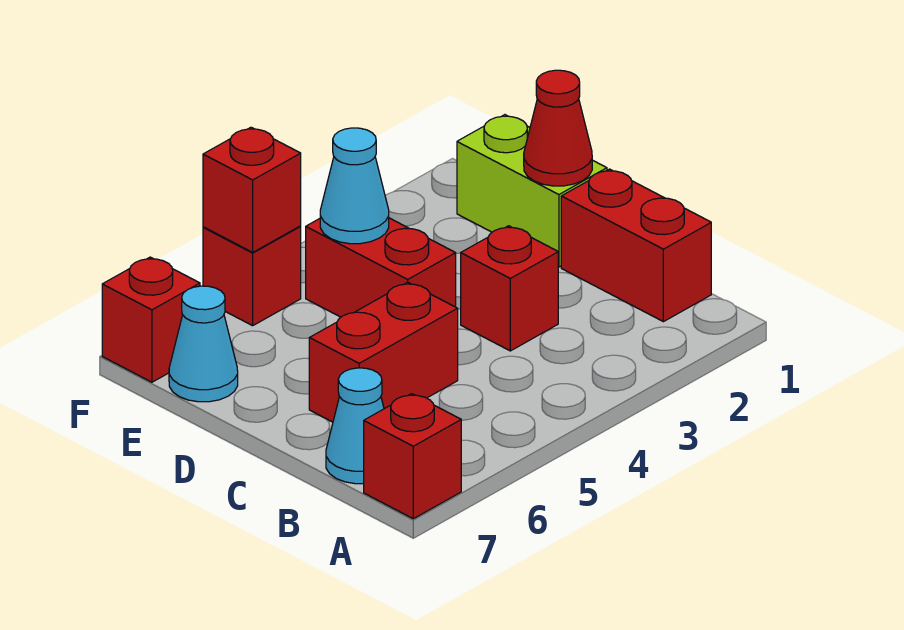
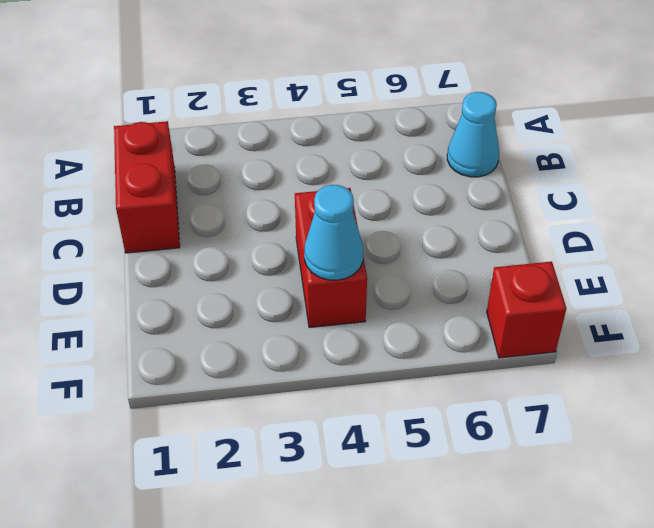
none -> red brick A7 level 1
none -> red brick C3 level 1
none -> red brick C5:C6 level 1

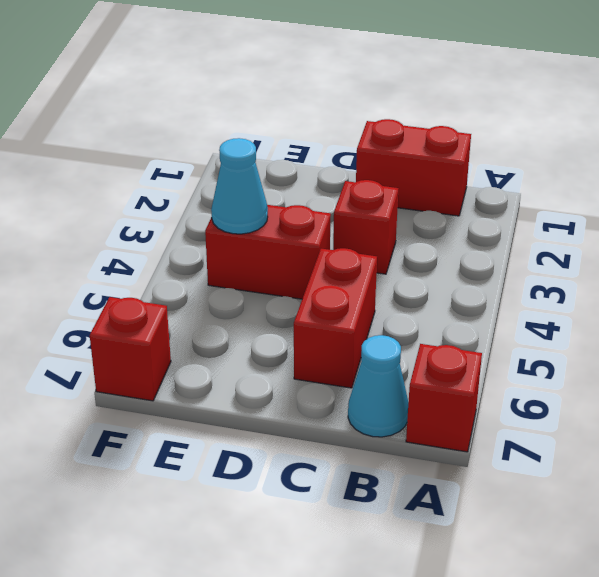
none -> lime brick D1:E1 level 1
none -> cyan cone E7 level 1
none -> red brick F5 level 1

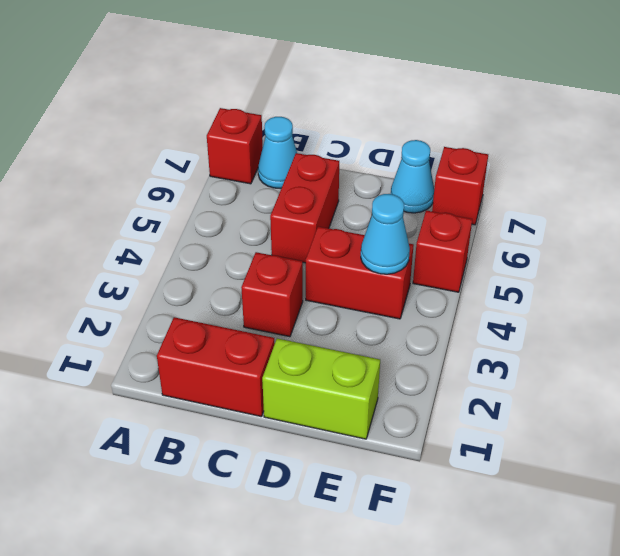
none -> red cone D1 level 2
none -> red brick F5 level 2

